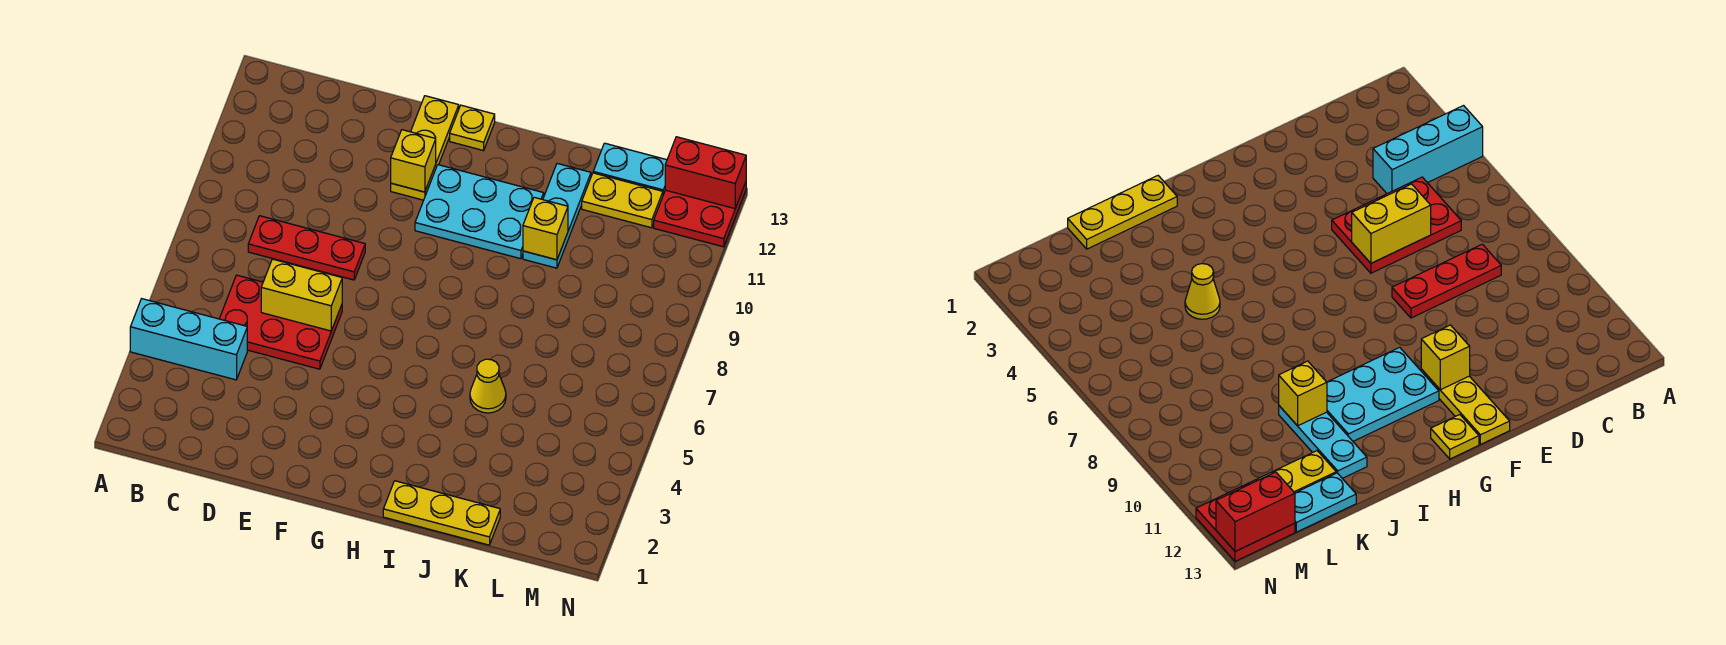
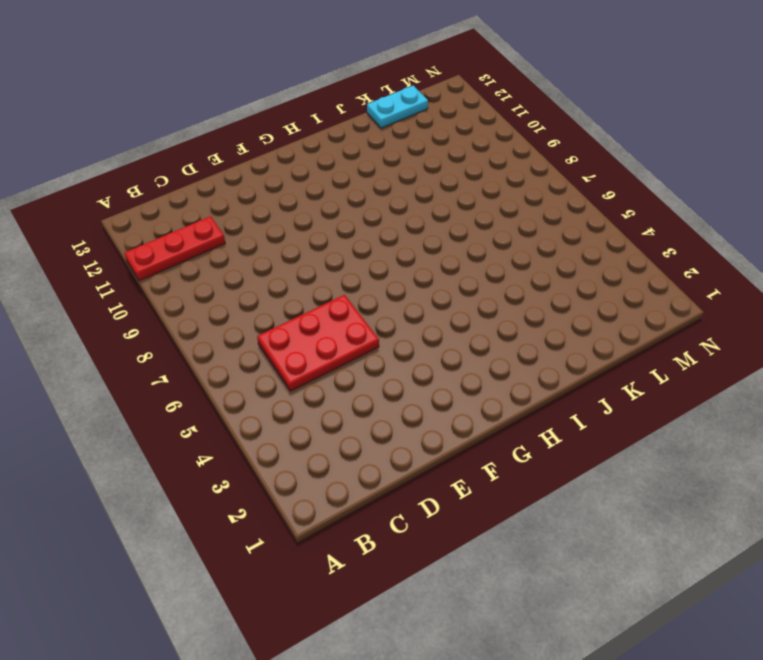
red plate A11:C11 level 1 -> red plate C8:E8 level 1
none -> cyan brick A4:C4 level 1
none -> yellow plate F11:F13 level 1
none -> cyan plate G10:I11 level 1

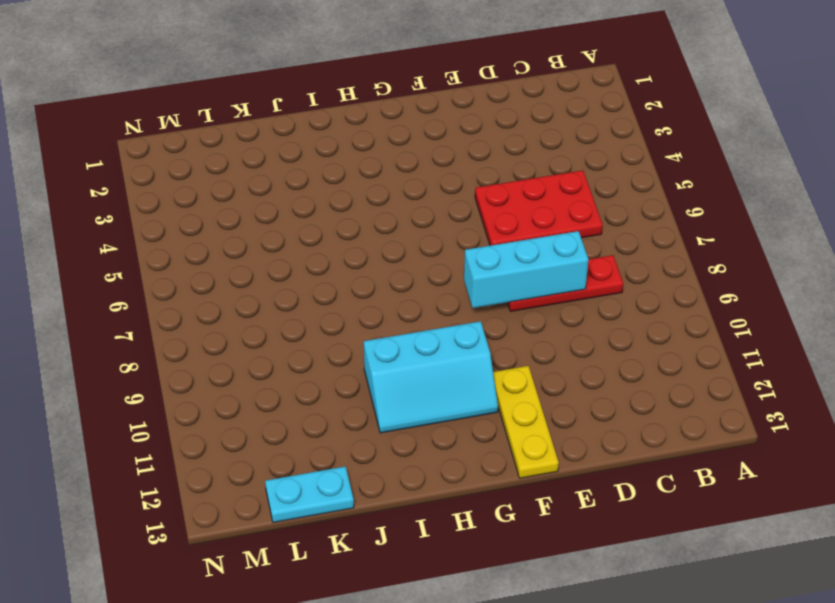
cyan brick D8:F8 level 2 -> cyan brick A4:C4 level 1
cyan slope G10:I11 level 1 top 10 -> cyan plate G10:I11 level 1
none -> yellow plate G13 level 1
none -> yellow plate I1:K1 level 1
none -> yellow cone J5 level 1

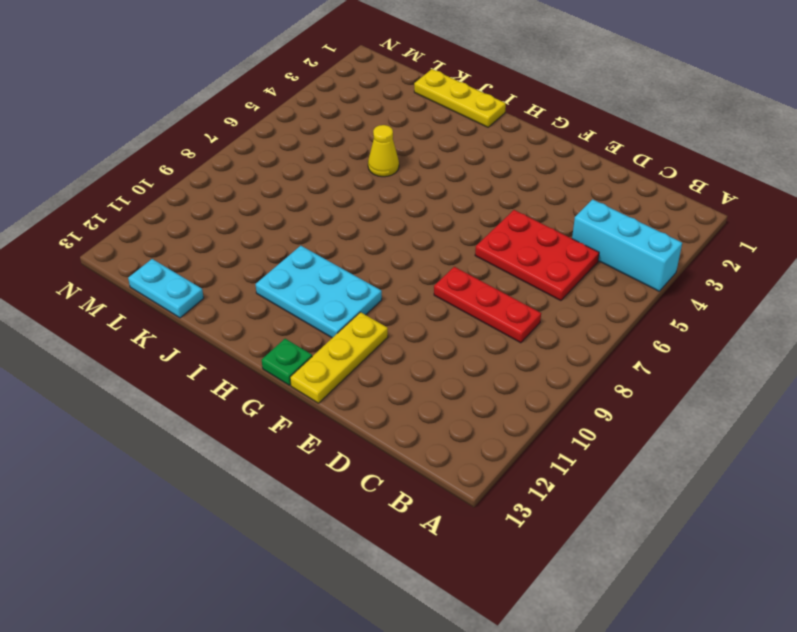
green plate G13 level 1 -> yellow plate G13 level 1
none -> cyan plate J10:J12 level 1
none -> yellow plate K12:L12 level 1
none -> red plate M12:N13 level 1

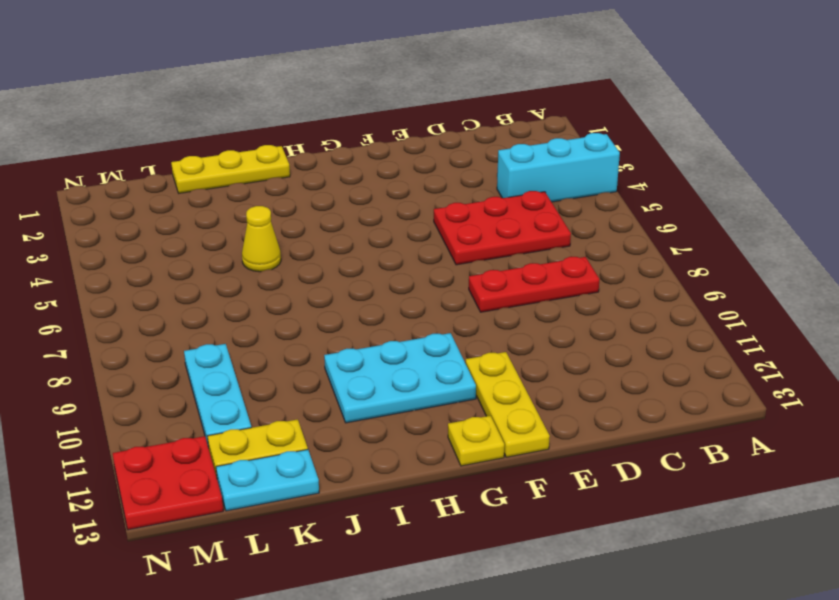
cyan plate L9:L11 level 1 -> cyan plate J10:J12 level 1
none -> yellow brick D6:E6 level 2
none -> yellow brick F11 level 2
none -> yellow brick J10 level 2

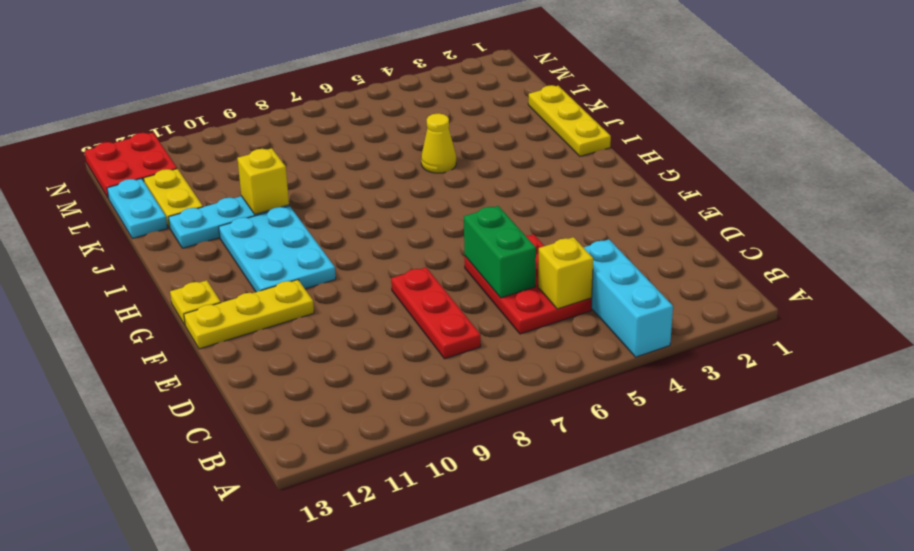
yellow brick C5 level 2 -> yellow brick F11 level 2
green brick D6:E6 level 2 -> yellow brick D6:E6 level 2
none -> red brick M13:N13 level 2

